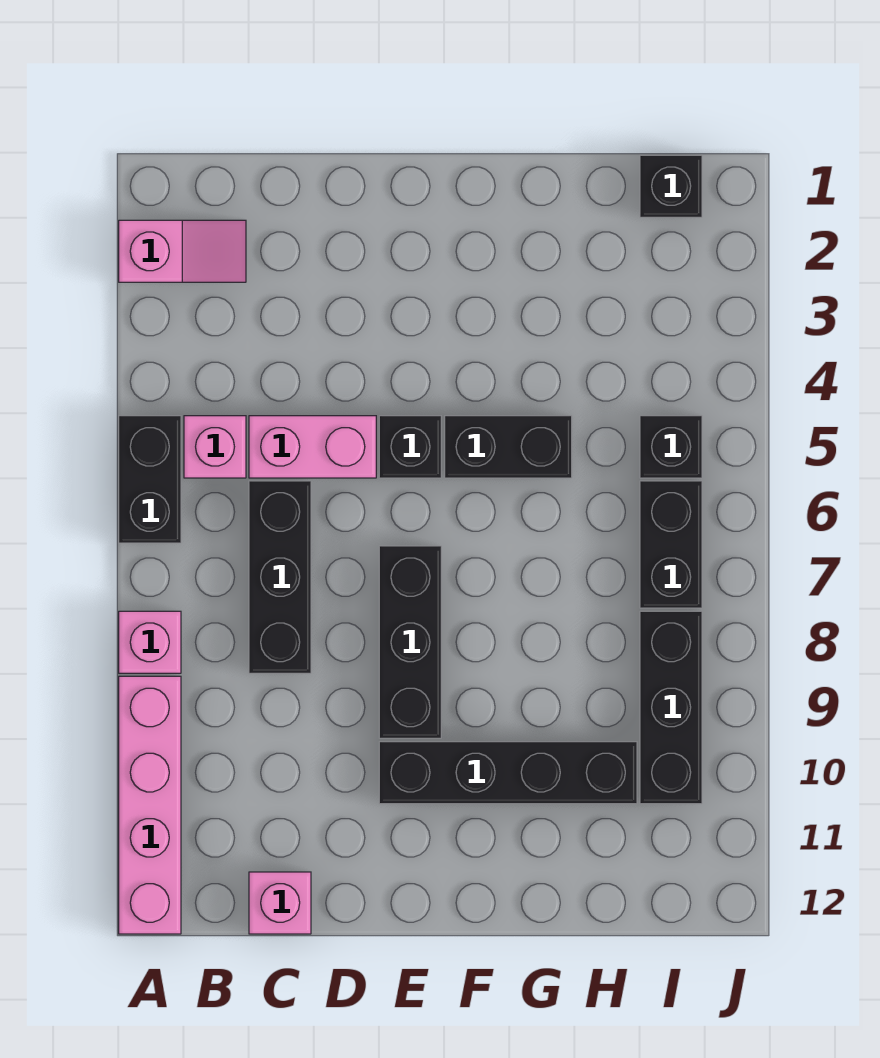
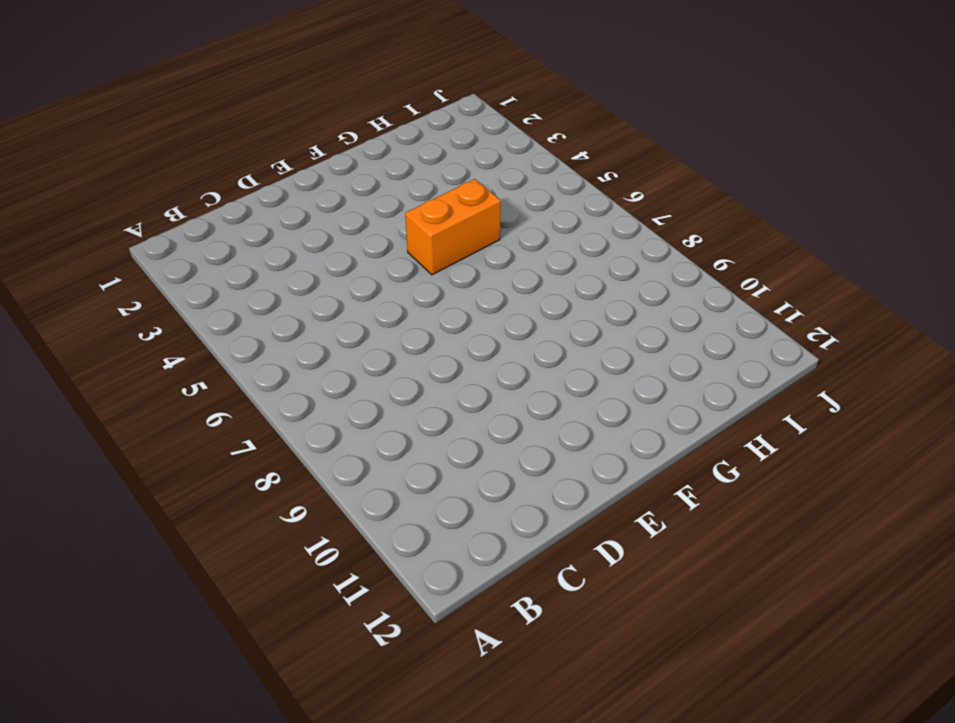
orange brick F5:G5 level 1 -> black brick F5:G5 level 1
none -> pink slope A2:B2 level 1 top A
none -> black brick A5:A6 level 1
none -> pink brick A8 level 1

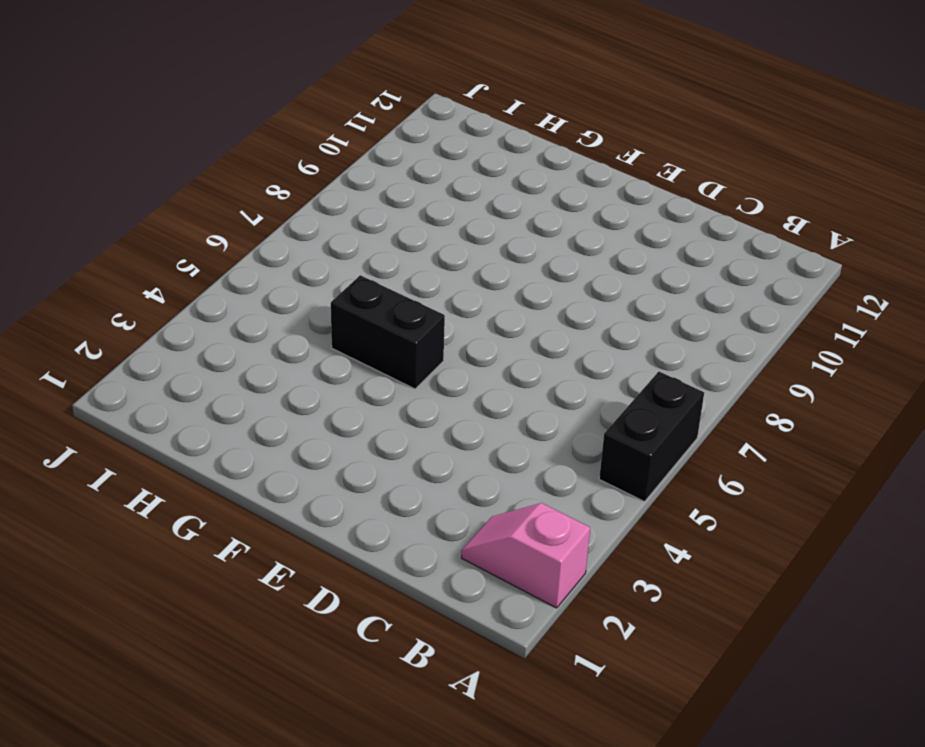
none -> pink brick A8 level 1
none -> pink brick A9:A12 level 1
none -> pink brick B5 level 1

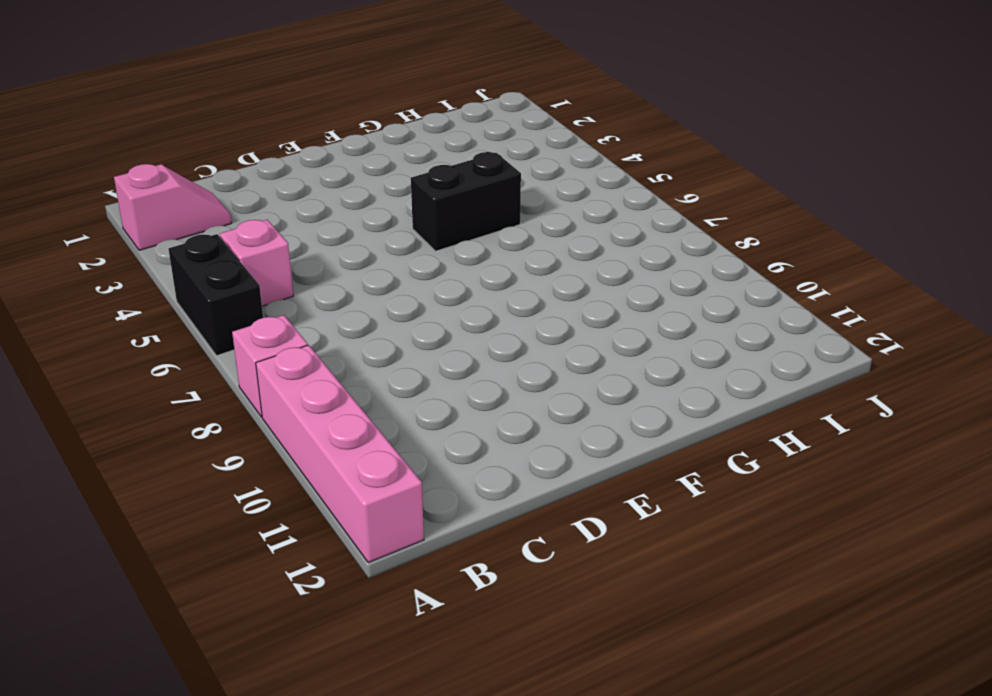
none -> pink brick C5:D5 level 1
none -> black brick C6:C8 level 1
none -> pink brick C12 level 1

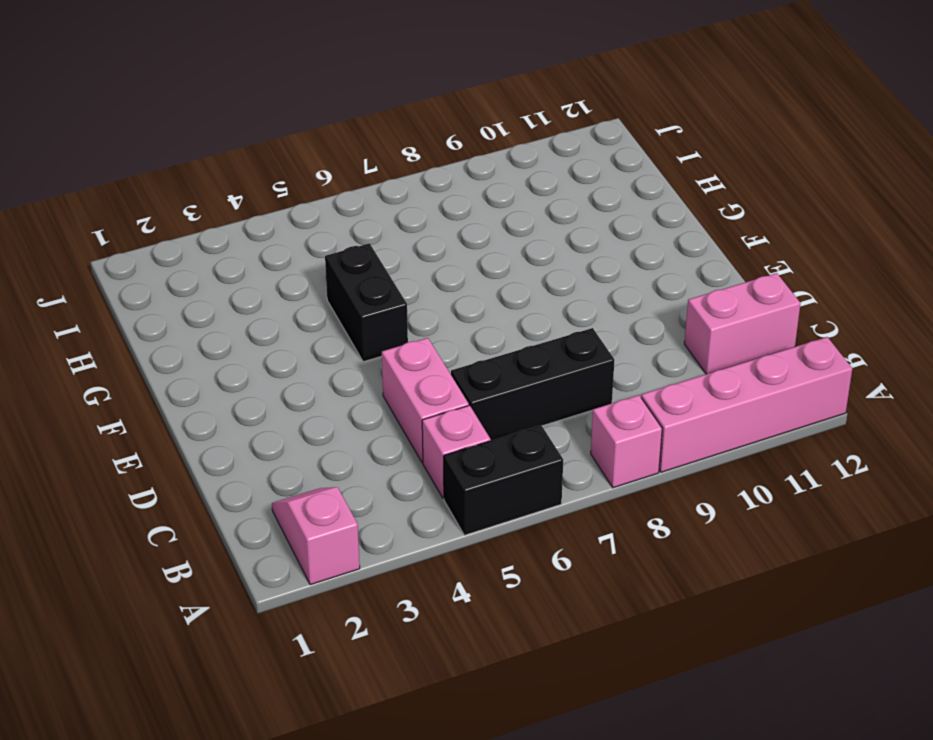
pink brick C11:C12 level 1 -> pink brick C12 level 1
none -> black brick E5 level 1
none -> black brick E7:E9 level 1
none -> black brick E10:H10 level 1

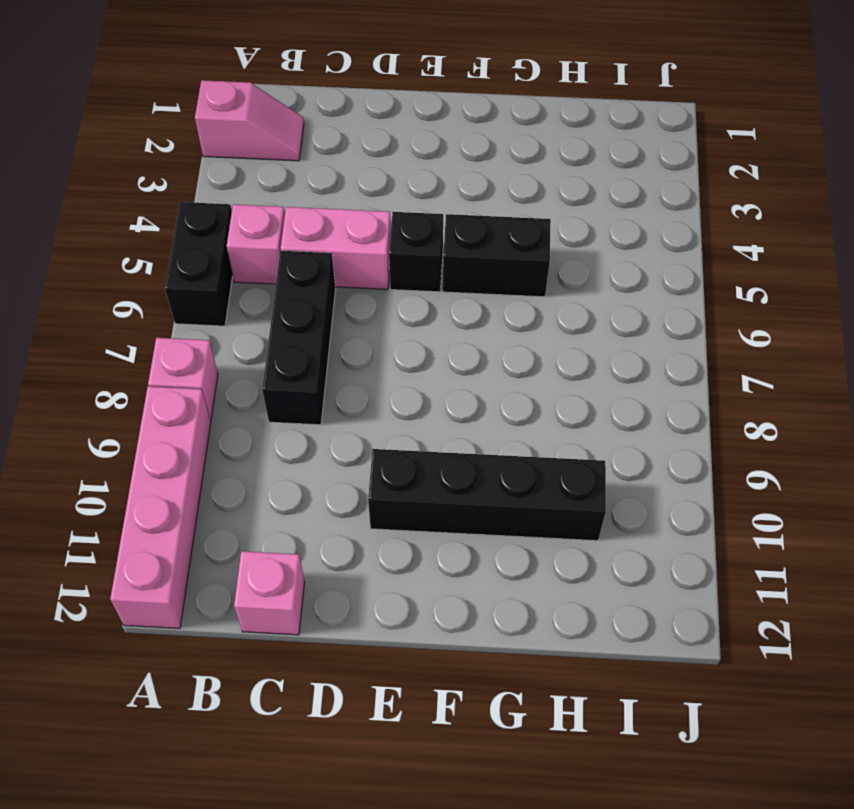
none -> black brick E7:E9 level 1
none -> black brick I1 level 1
none -> black brick I5 level 1

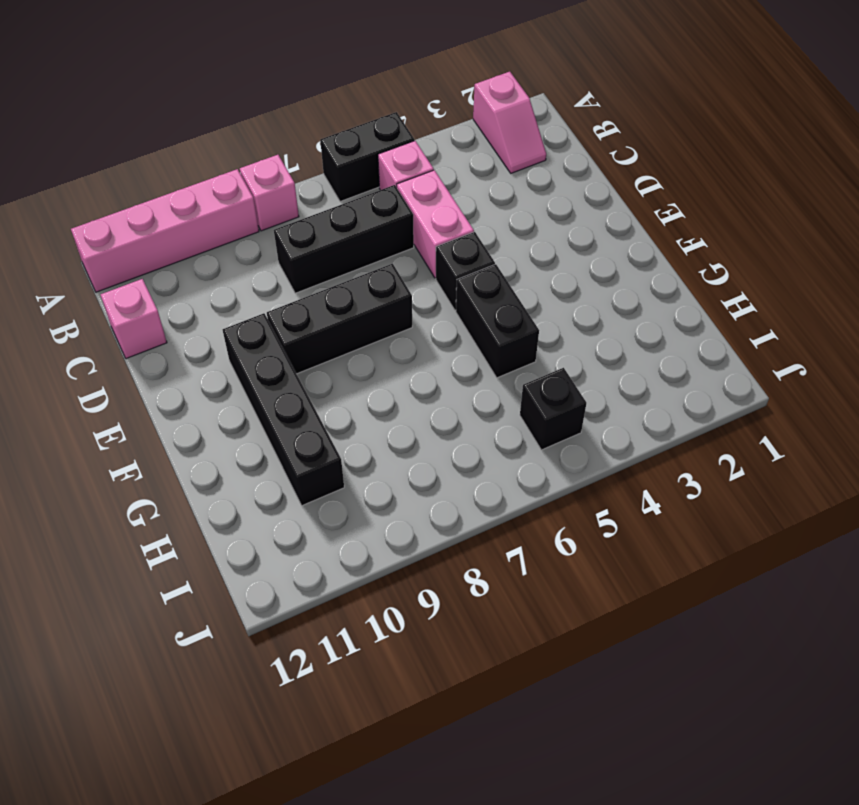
none -> black brick I1 level 1
none -> black brick I6:I7 level 1
none -> black brick I8:I10 level 1

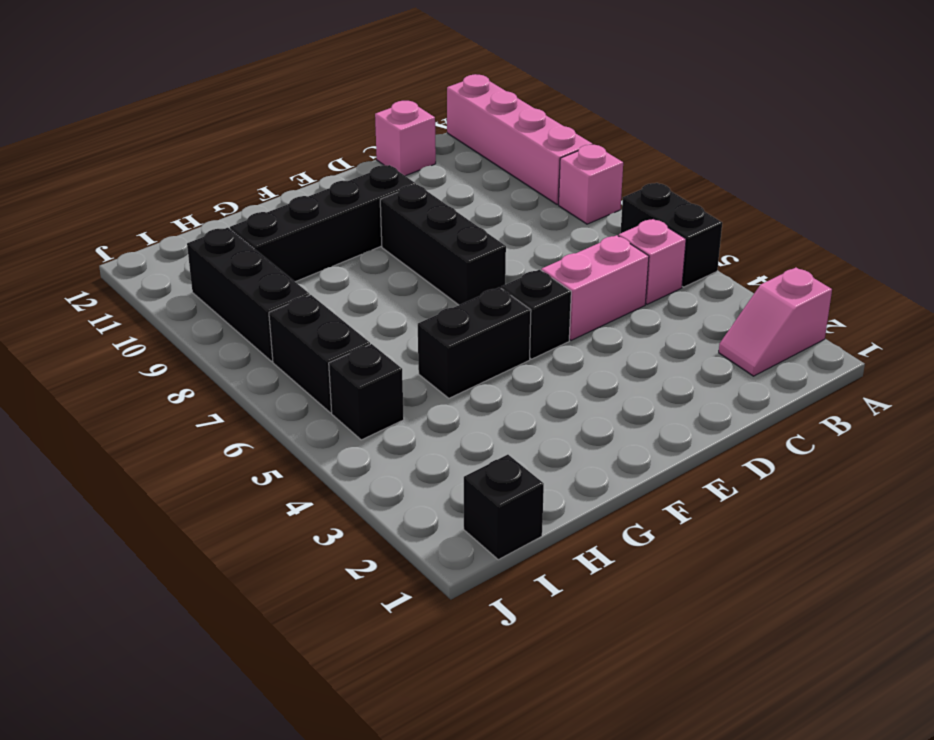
none -> black brick C6:C8 level 1

